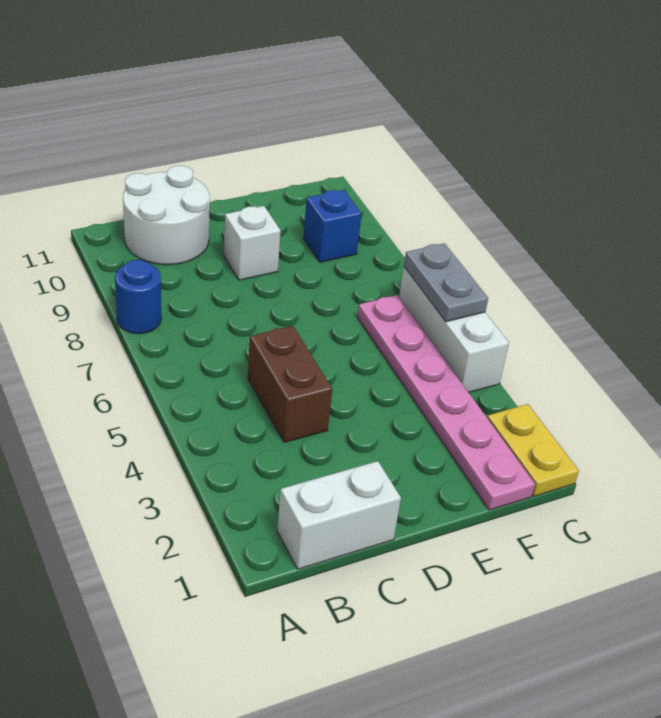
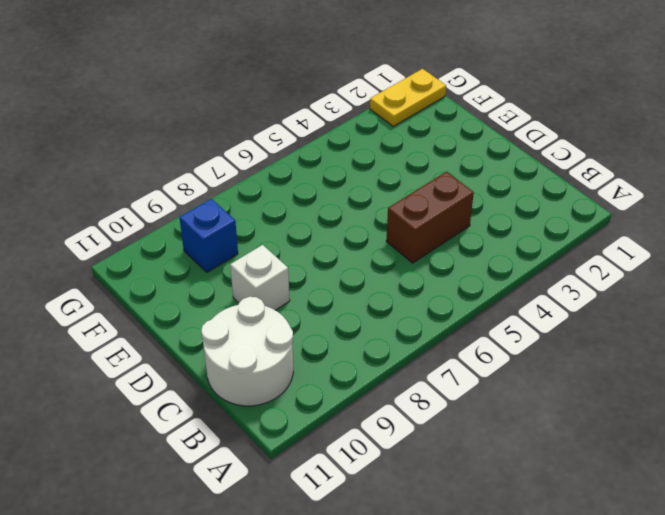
none -> blue round brick A8 level 1
none -> white brick B1:C1 level 1

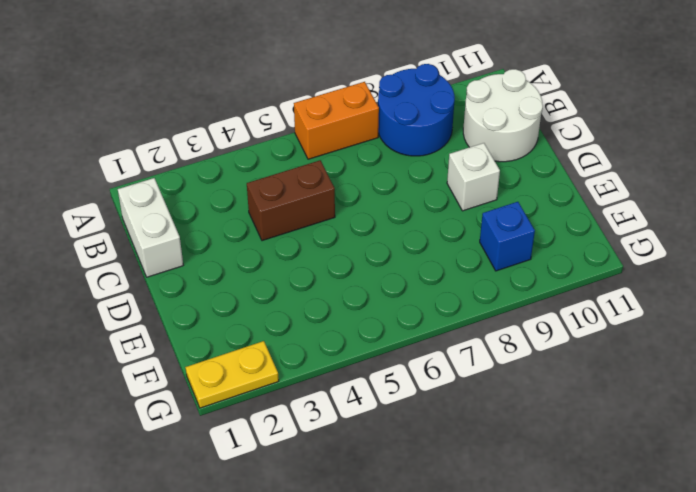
orange brick A6:A7 level 1 -> none
blue round brick A8:B9 level 1 -> blue round brick A8 level 1
none -> pink plate F1:F6 level 1
none -> white brick G4:G6 level 1

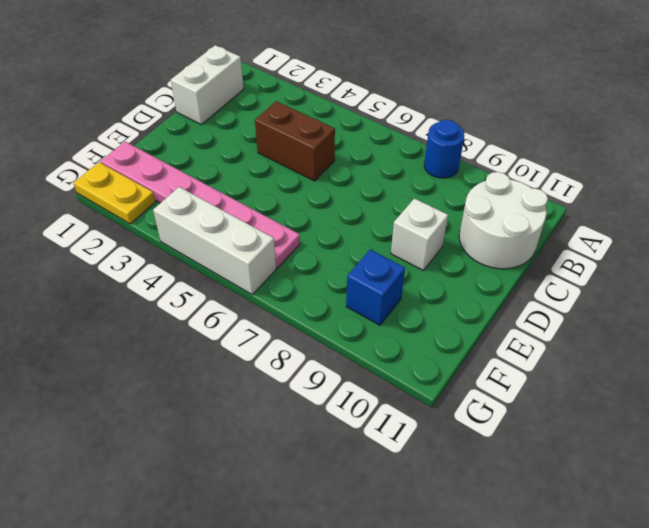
none -> grey plate G5:G6 level 2

